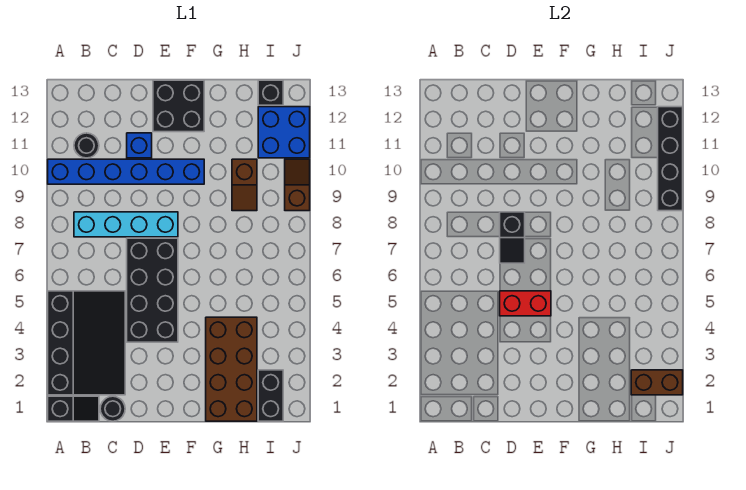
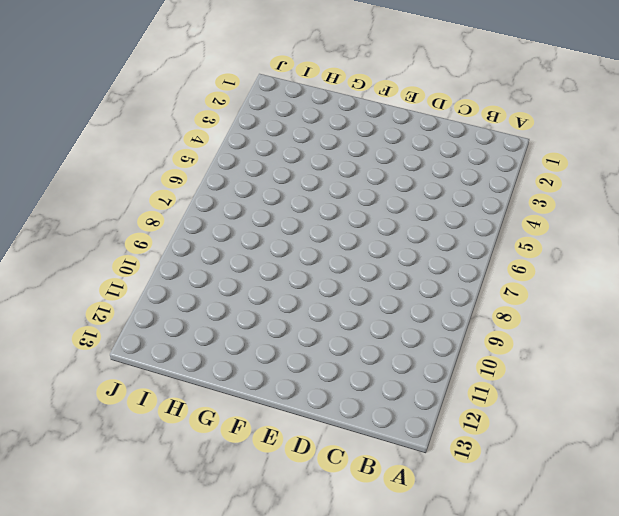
none -> black slope A1:B1 level 1 top A
none -> black slope A2:C5 level 1 top A
none -> blue brick A10:F10 level 1

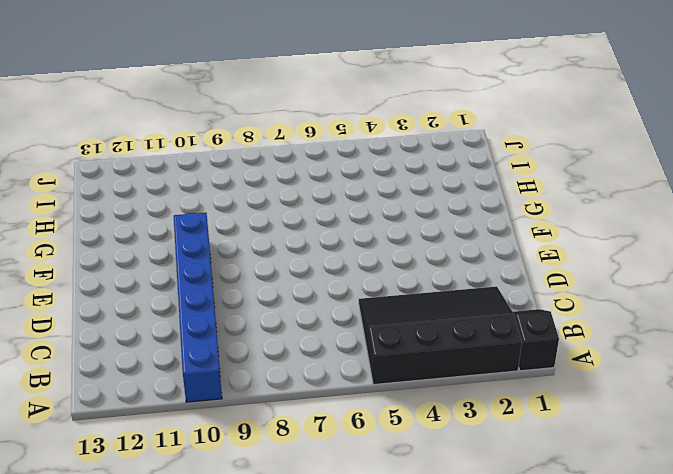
none -> cyan brick B8:E8 level 1
none -> black round brick B11 level 1
none -> black round brick C1 level 1

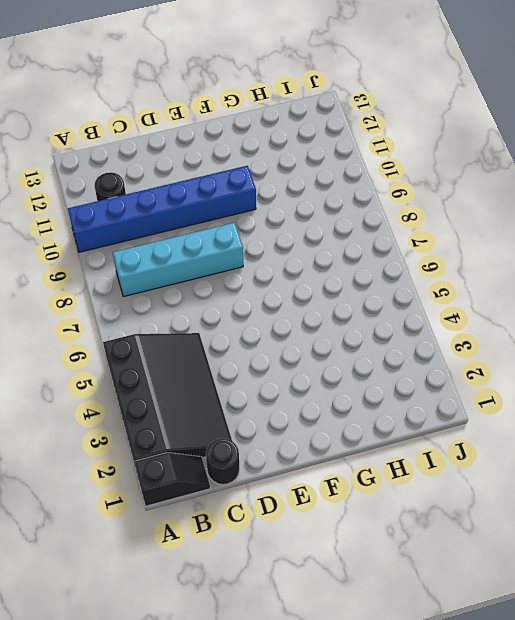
none -> black brick D4:E7 level 1
none -> blue brick D11 level 1
none -> black brick E12:F13 level 1

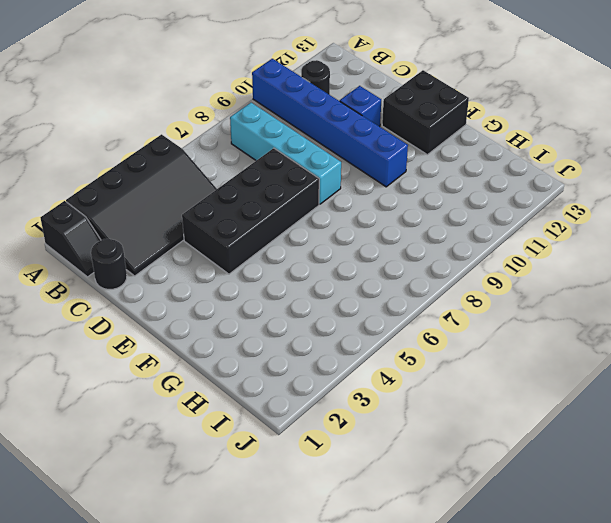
none -> brown brick G1:H4 level 1
none -> brown slope H9:H10 level 1 top 10
none -> black brick I1:I2 level 1

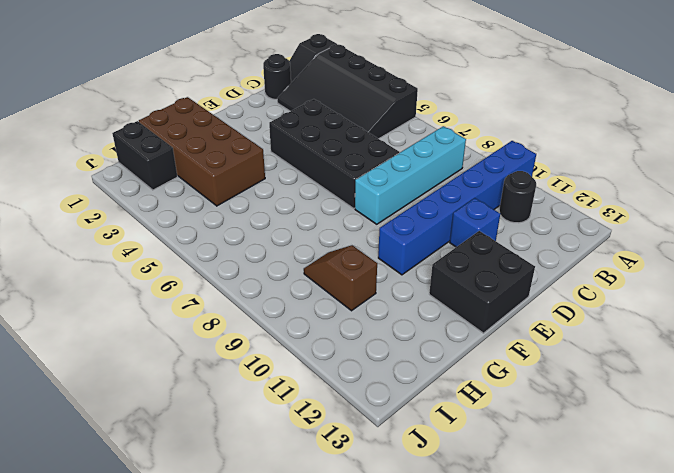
none -> blue brick I11:J12 level 1
none -> black brick I13 level 1
none -> brown slope J9:J10 level 1 top 9

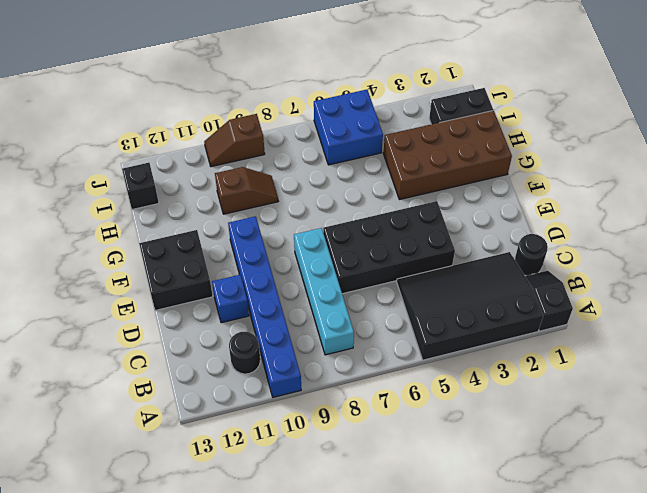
blue brick I5:J6 level 1 -> blue brick I11:J12 level 1
none -> red brick D5:E5 level 2
none -> black slope D7:D8 level 2 top 8
none -> brown brick I2:J2 level 2

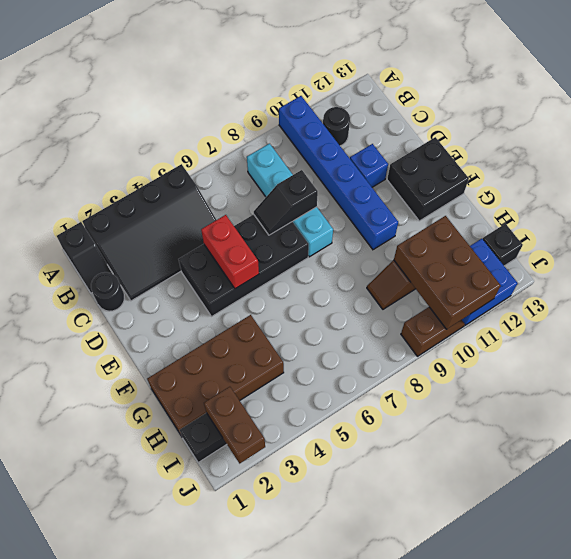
brown brick H10:J11 level 2 -> black brick J9:J12 level 2

